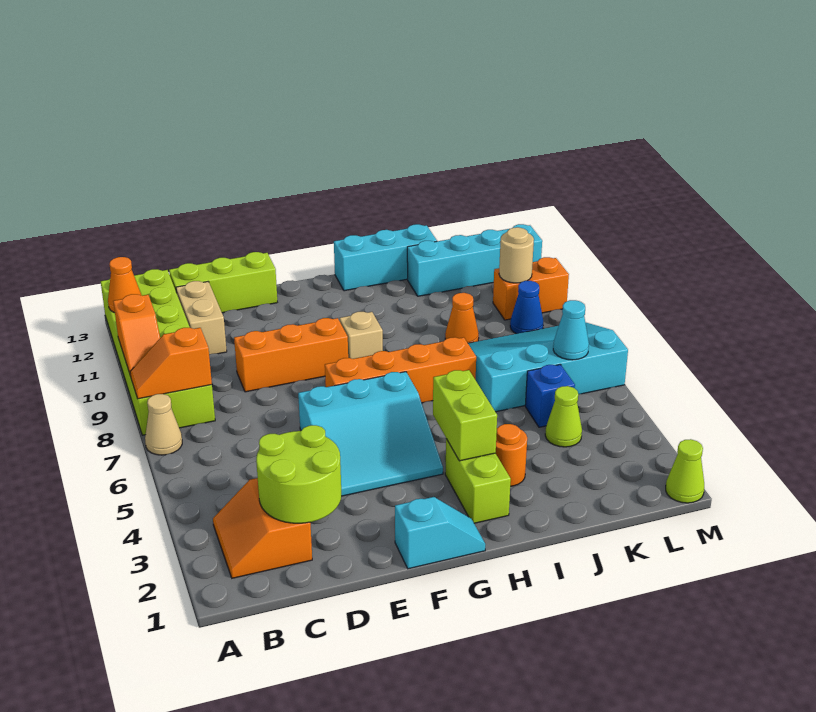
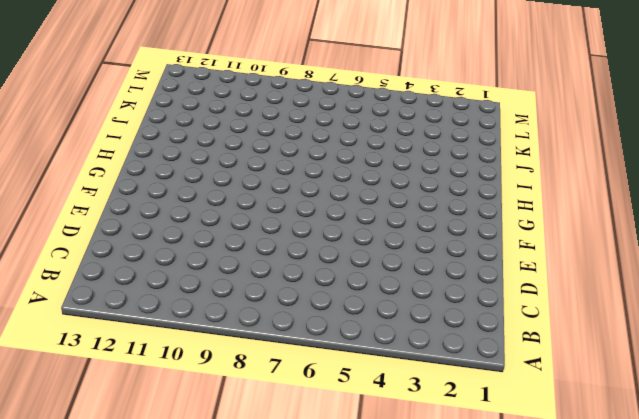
none -> tan cone A7 level 1
none -> lime brick A8:B13 level 1
none -> orange slope B2:C3 level 1 top C

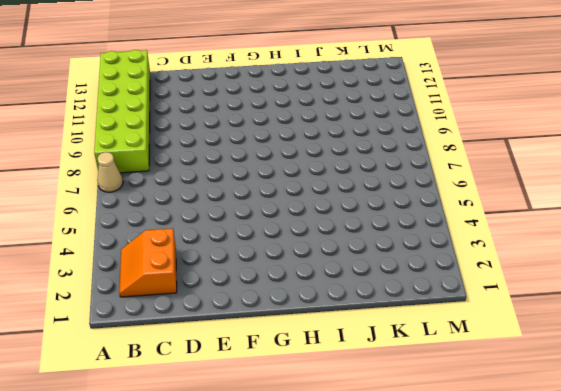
none -> tan brick C11:C12 level 1
none -> lime brick C13:E13 level 1
none -> orange brick D9:F9 level 1

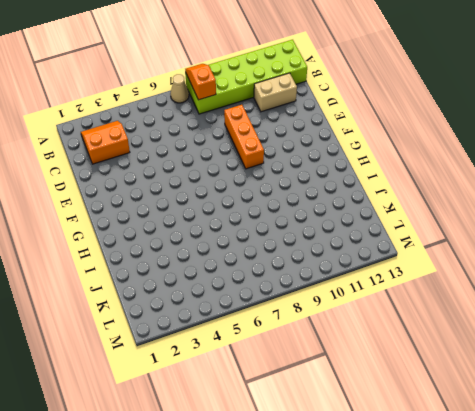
none -> lime brick C13:E13 level 1
none -> cyan slope E4:G6 level 1 top 6
none -> cyan slope F1:G1 level 1 top F

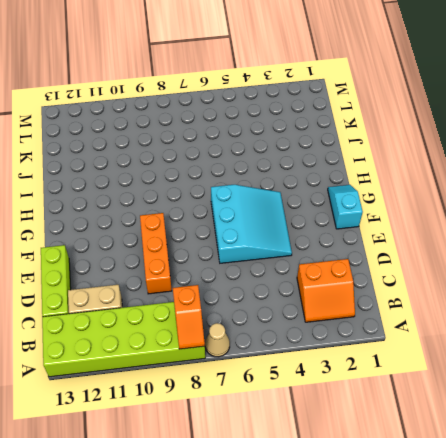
none -> orange brick F7:I7 level 1
none -> tan brick G9 level 1
none -> lime brick H2:H3 level 1

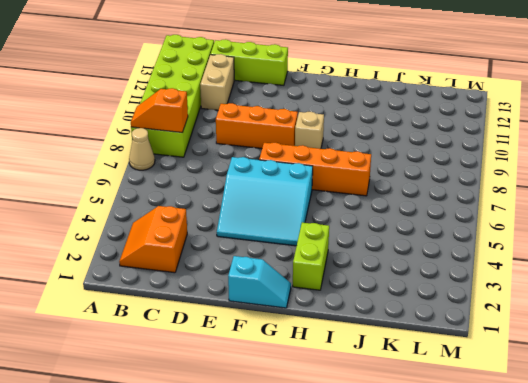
none -> cyan brick H13:J13 level 1
none -> orange round brick I3 level 1
none -> cyan slope J6:M8 level 1 top 6

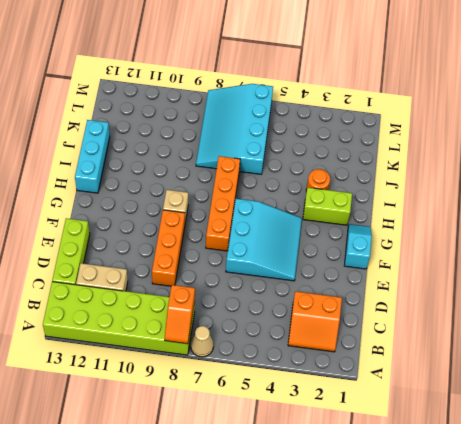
none -> orange cone J9 level 1
none -> cyan brick J12:M12 level 1
none -> lime cone K4 level 1

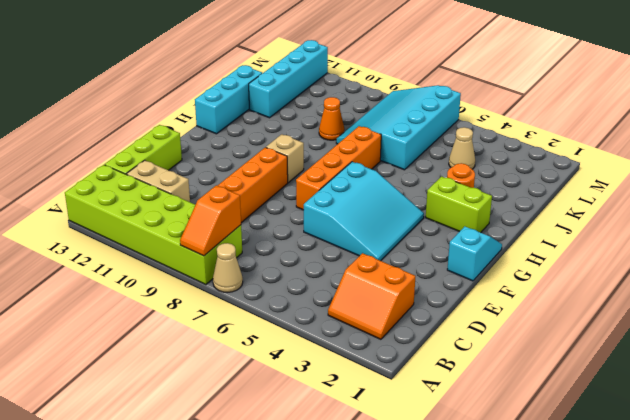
tan cone K4 level 1 -> lime cone K4 level 1
none -> blue brick K5 level 1
none -> blue cone L9 level 1
none -> orange brick L10:M10 level 1

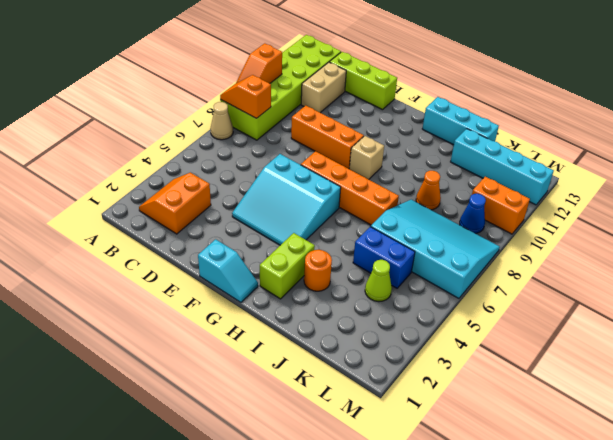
blue brick J5:K5 level 1 -> blue brick K5 level 1
none -> lime cone M1 level 1
none -> orange cone A12 level 2
none -> lime round brick C2:D3 level 2

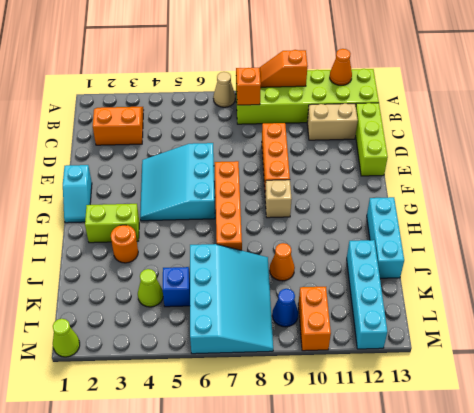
none -> lime round brick C2:D3 level 2
none -> lime brick H3:H4 level 2
none -> cyan cone L6 level 2

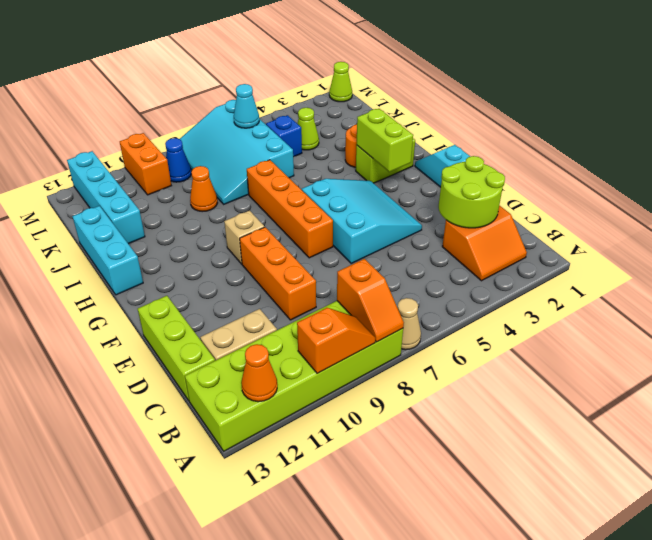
lime brick G3:H3 level 2 -> lime brick H3:H4 level 2
none -> tan round brick L10 level 2

